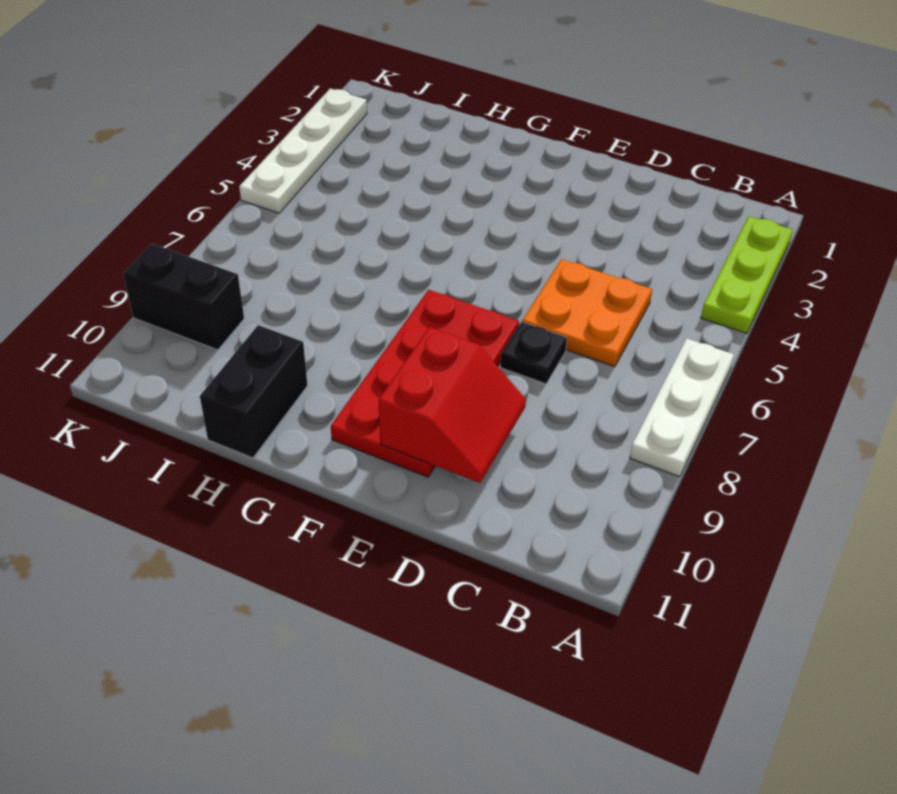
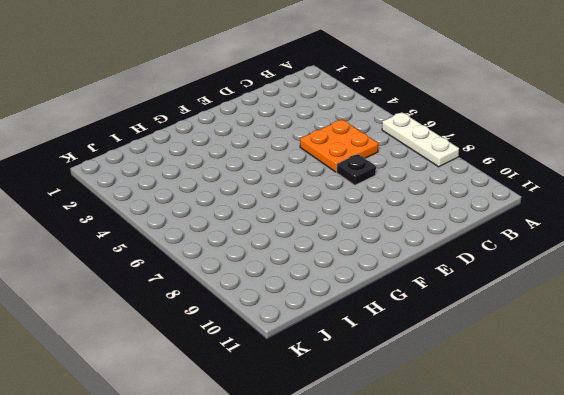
none -> lime plate A2:A4 level 1
none -> red plate E7:F10 level 1

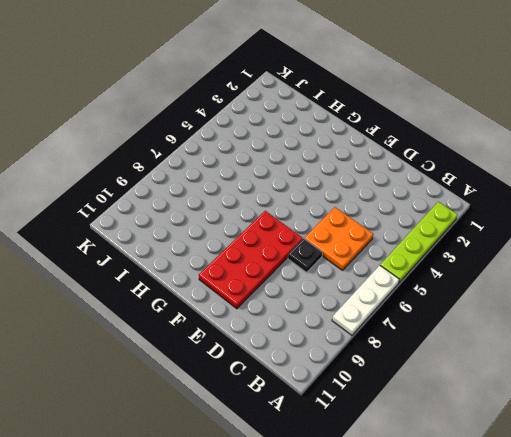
lime plate A2:A5 level 1 -> lime plate A2:A4 level 1
none -> black brick H10:H11 level 1
none -> black brick J9:K9 level 1

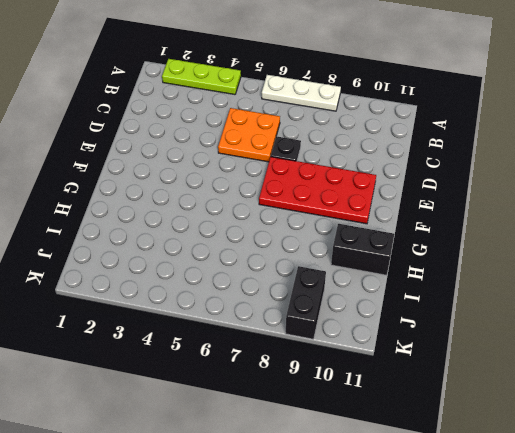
none -> white plate K2:K5 level 1
none -> red slope D9:E10 level 2 top E

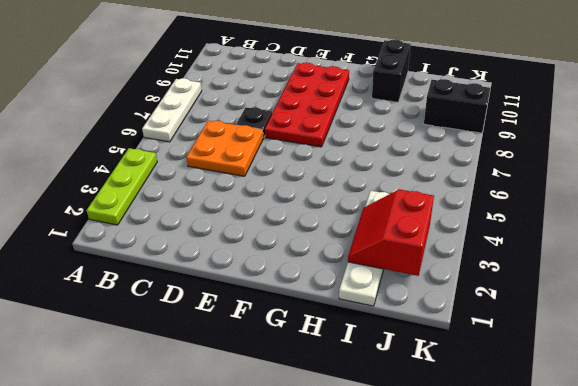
white plate I1:I4 level 1 -> white plate K2:K5 level 1
red slope I2:J3 level 2 top J -> red slope D9:E10 level 2 top E

